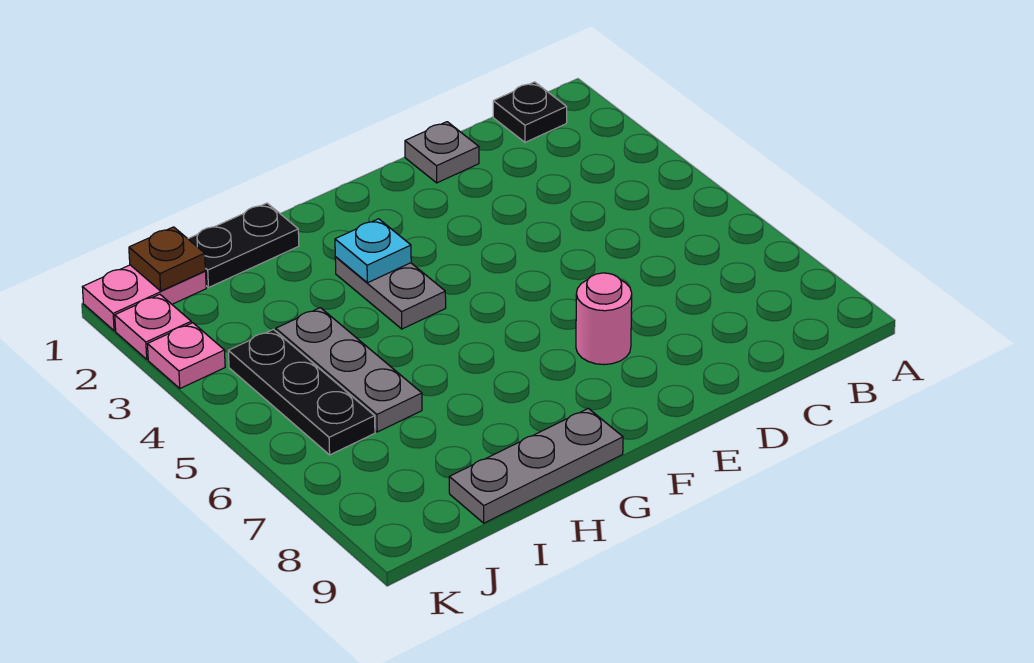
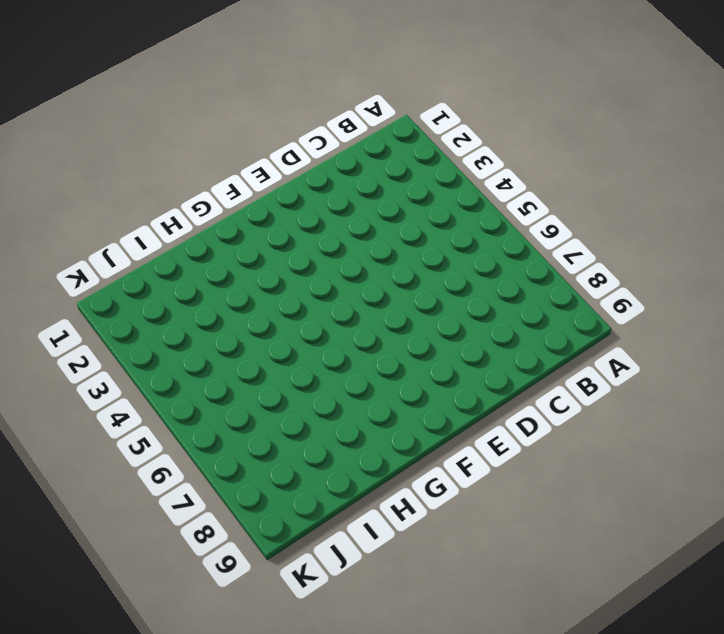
none -> black plate B1 level 1
none -> grey plate D1 level 1
none -> pink round brick E7 level 1

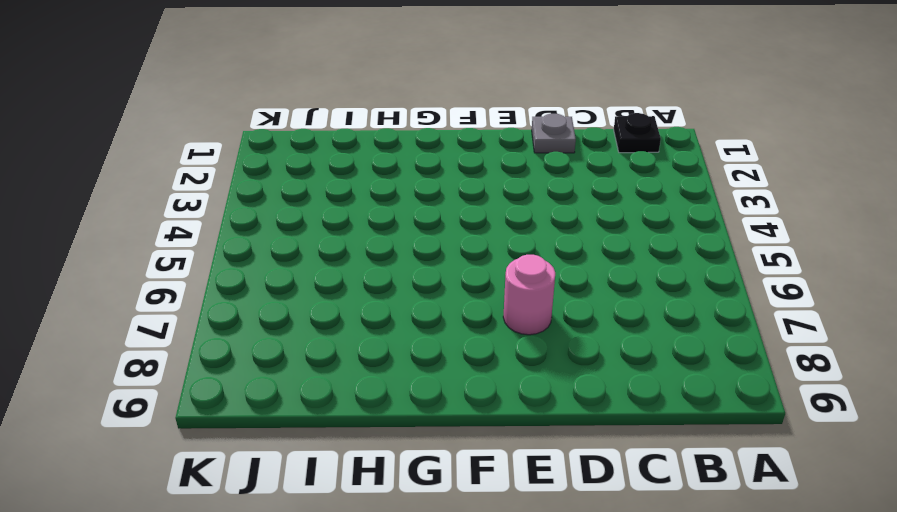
none -> grey plate G3:G4 level 1
none -> grey plate G9:I9 level 1
none -> black plate H1:I1 level 1

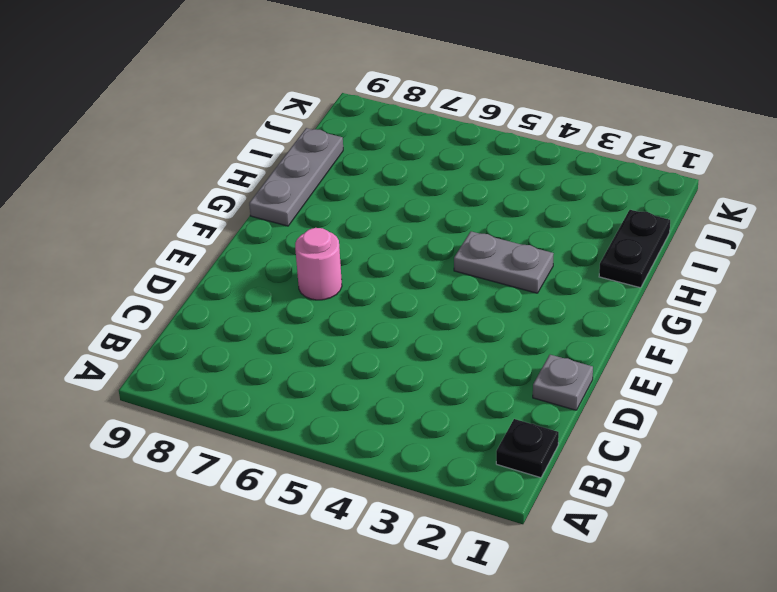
none -> grey plate I4:I6 level 1
none -> pink plate J1:K1 level 1
none -> black plate J4:J6 level 1

